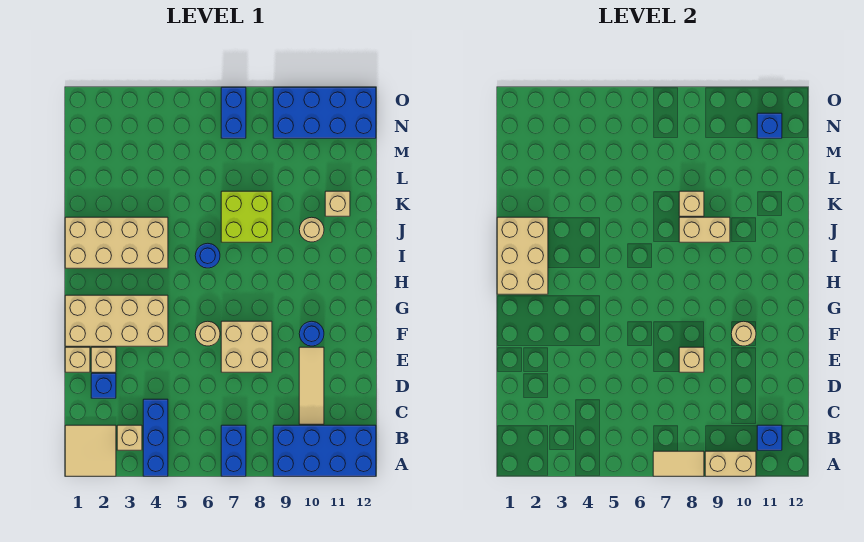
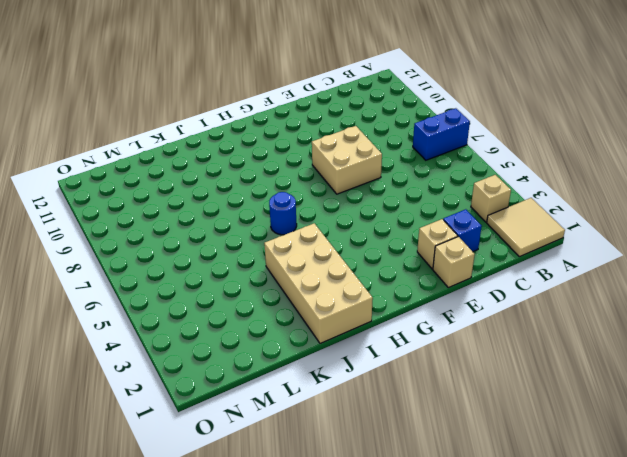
none -> blue brick A4:C4 level 1
none -> blue brick A9:B12 level 1
none -> tan tile C10:E10 level 1

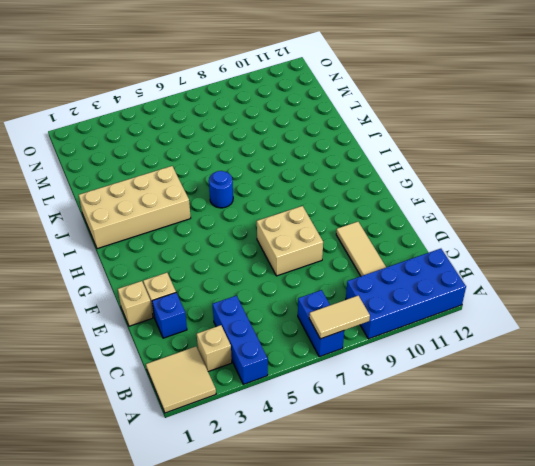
none -> tan brick F1:G4 level 1
none -> tan round brick F6 level 1
none -> blue round brick F10 level 1

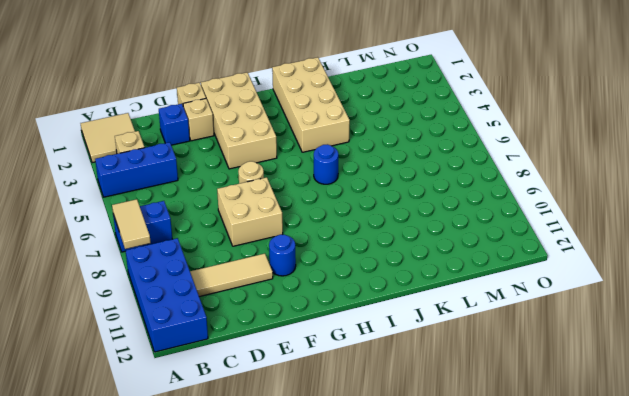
none -> lime brick J7:K8 level 1
none -> tan round brick J10 level 1
none -> tan brick K11 level 1

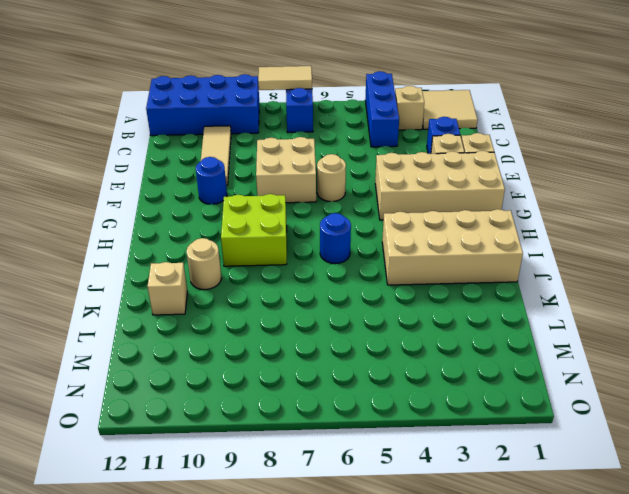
lime brick H8:I9 level 1 -> lime brick J7:K8 level 1
none -> blue brick N7:O7 level 1
none -> blue brick N9:O12 level 1
none -> tan brick A9:A10 level 2

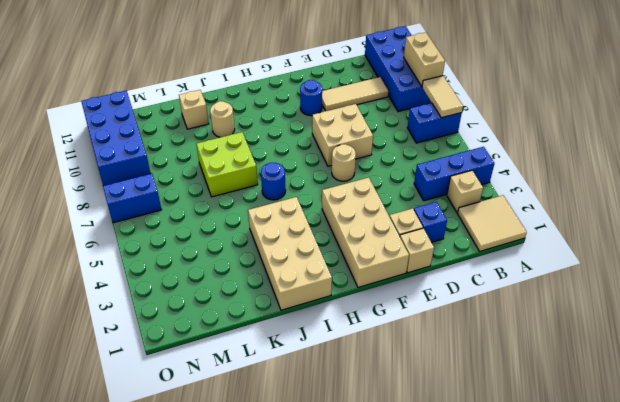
none -> blue brick B11 level 2
none -> tan brick E8 level 2
none -> tan round brick F10 level 2

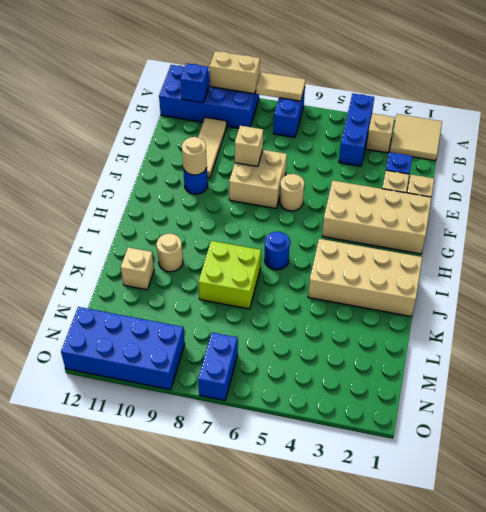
none -> tan brick H1:J2 level 2
none -> tan brick J8:J9 level 2
none -> tan brick K8 level 2

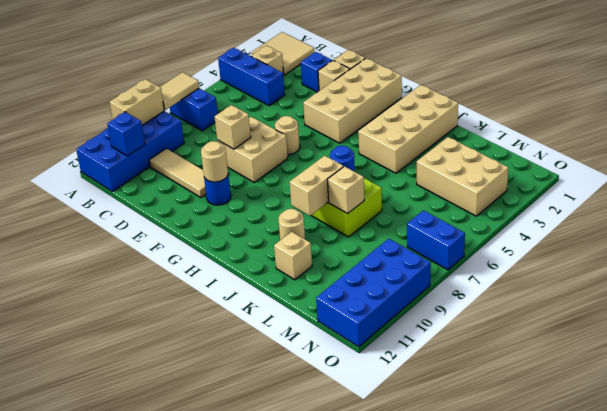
tan brick L3:N4 level 1 -> tan brick H1:J2 level 2
none -> blue brick N11 level 2

